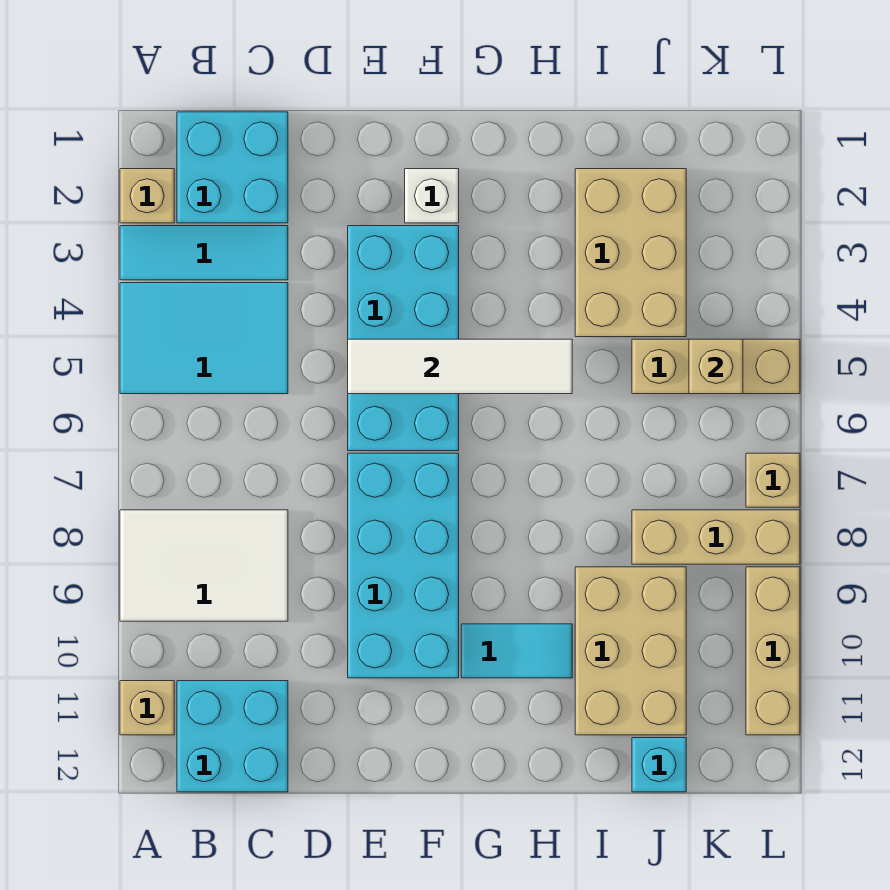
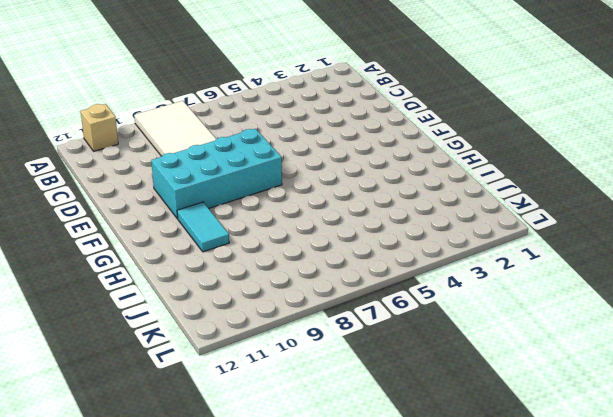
none -> tan brick A2 level 1
none -> cyan tile A3:C3 level 1
none -> cyan tile A4:C5 level 1

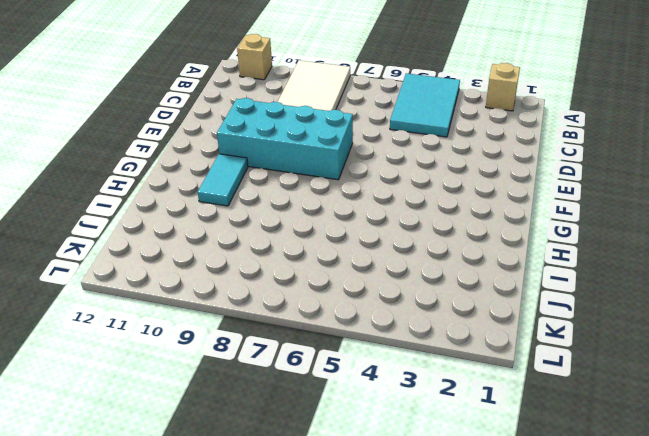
none -> cyan tile A3:C3 level 1
none -> cyan brick B1:C2 level 1
none -> cyan brick B11:C12 level 1

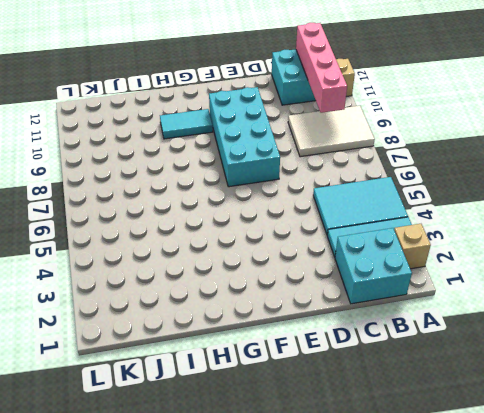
pink brick B9:B12 level 2 -> none
none -> cyan brick E3:F6 level 1
none -> white brick F2 level 1
none -> tan brick I2:J4 level 1

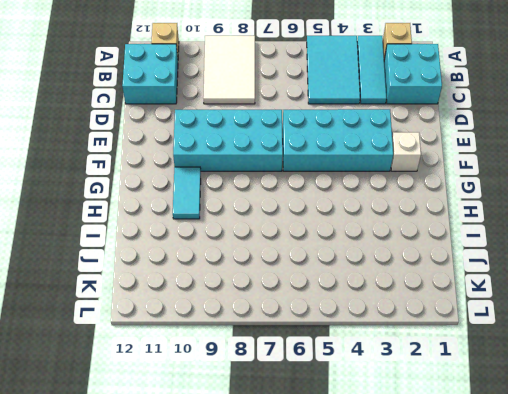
none -> tan brick I2:J4 level 1
none -> tan brick I9:J11 level 1
none -> tan brick J5:L5 level 1

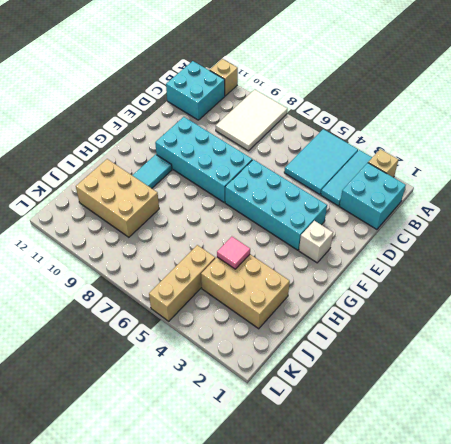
pink tile I4 level 2 -> none
none -> tan brick J8:L8 level 1
none -> cyan brick J12 level 1
none -> tan brick L7 level 1

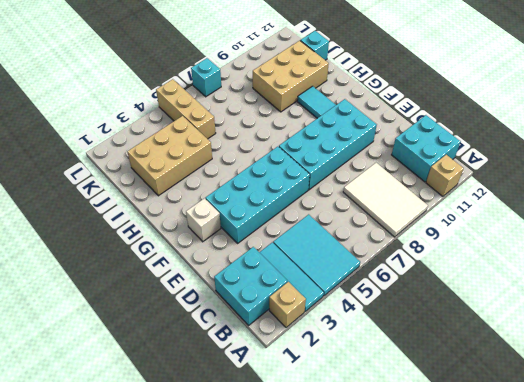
cyan brick L7 level 1 -> tan brick L7 level 1
none -> tan brick J8:L8 level 1
none -> tan brick L9:L11 level 1
none -> white tile E5:H5 level 2

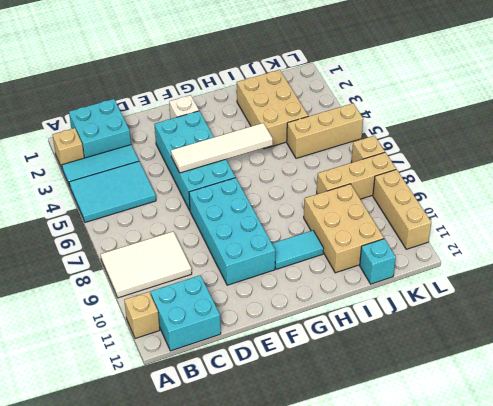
none -> tan brick K5 level 2

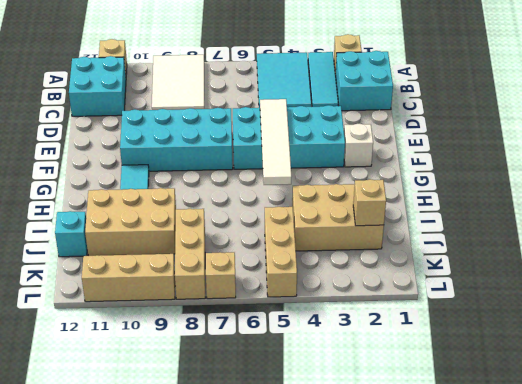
tan brick J2 level 2 -> tan brick K5 level 2

